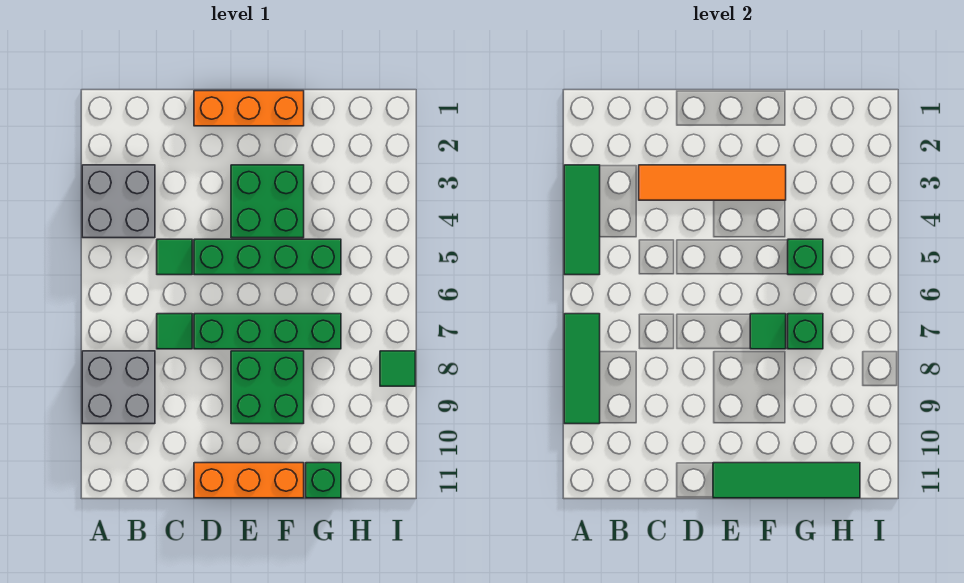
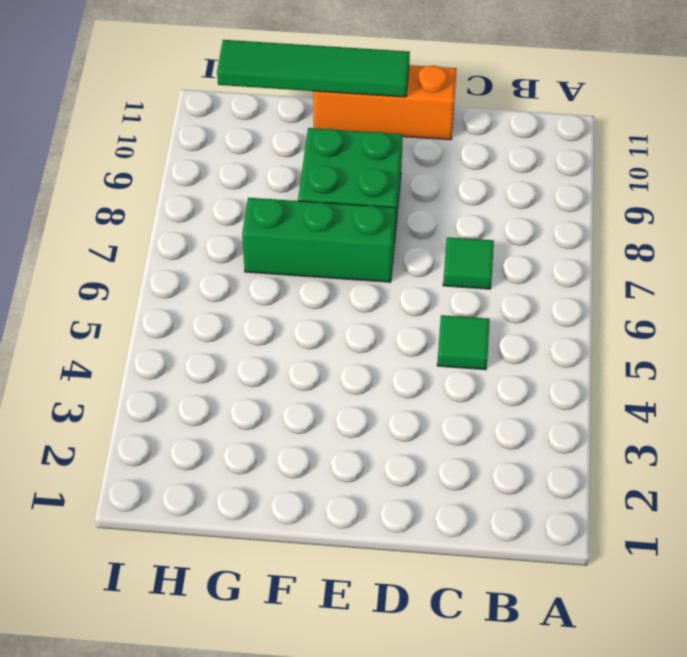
green brick E7:G7 level 1 -> green brick D7:G7 level 1
none -> grey brick A3:B4 level 1
none -> grey brick A8:B9 level 1
none -> orange brick D1:F1 level 1

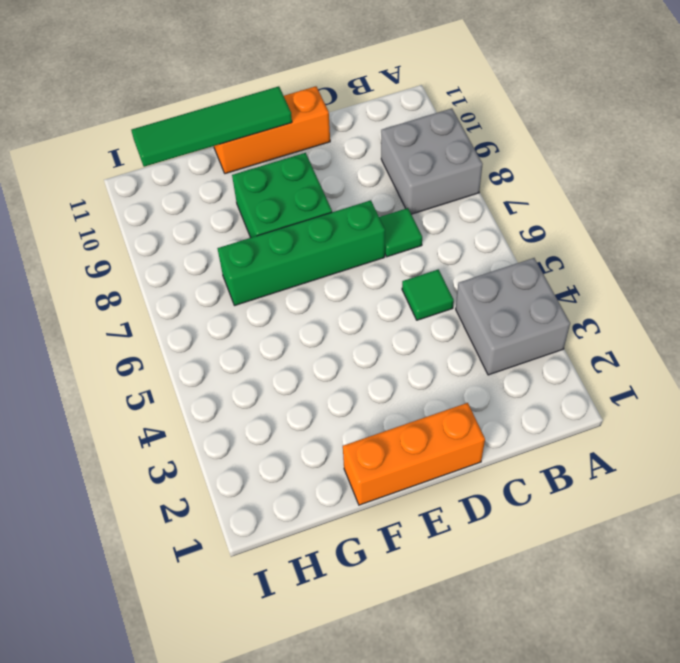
none -> green brick D5:G5 level 1
none -> green brick E3:F4 level 1
none -> green brick G11 level 1

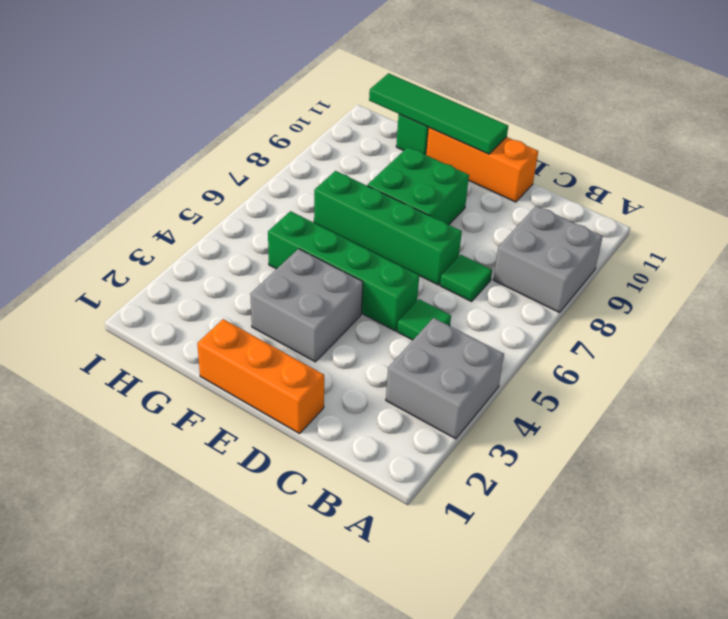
grey brick E3:F4 level 1 -> green brick E3:F4 level 1
none -> green tile I8 level 1
none -> green tile A3:A5 level 2
none -> green tile A7:A9 level 2

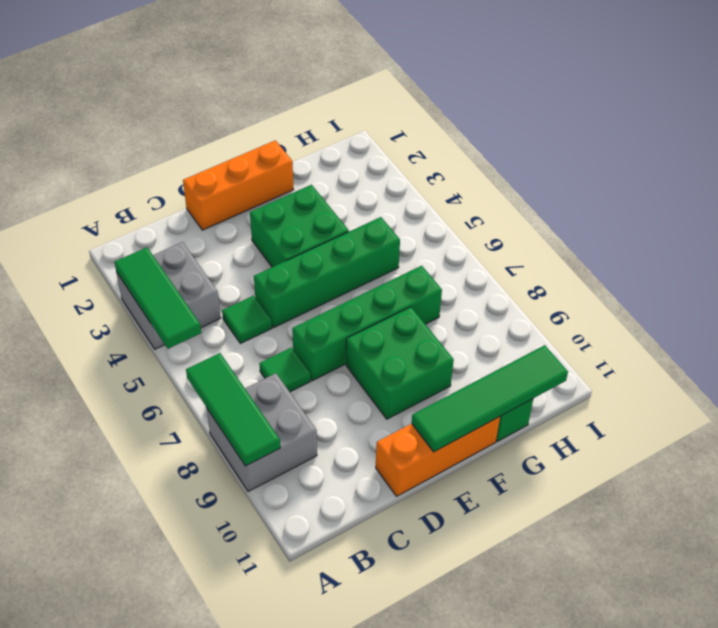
none -> green tile I8 level 1
none -> orange tile C3:F3 level 2
none -> green tile F7 level 2

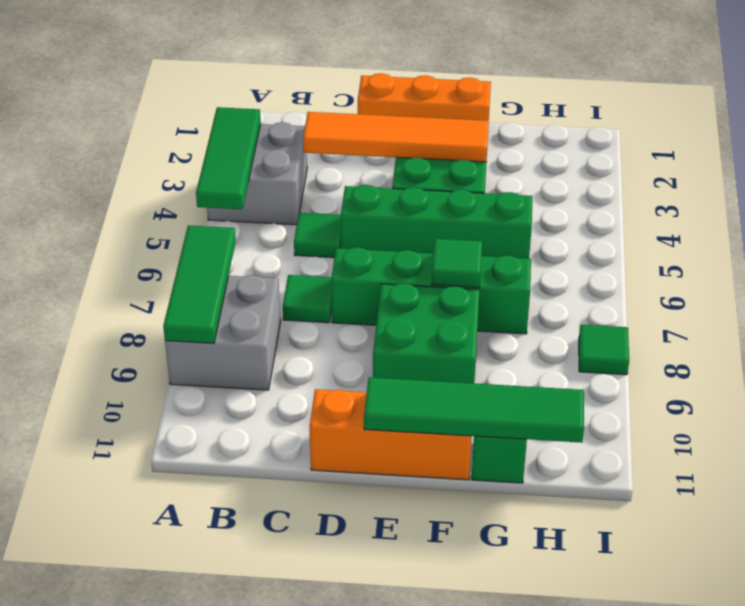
none -> green brick G5 level 2
none -> green brick G7 level 2

